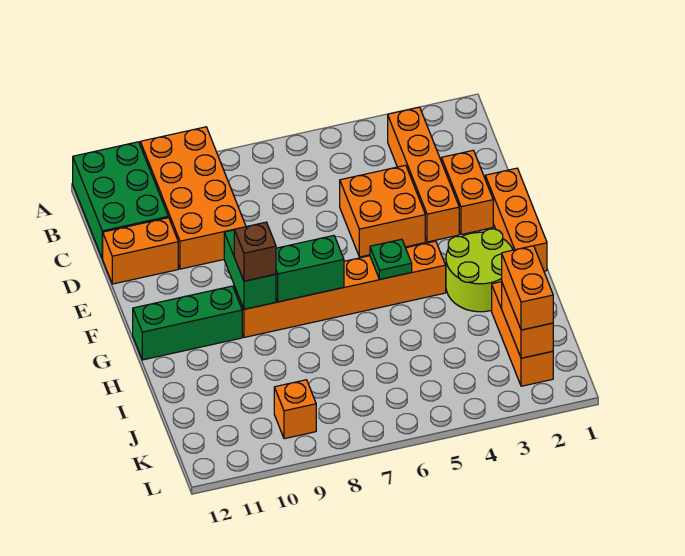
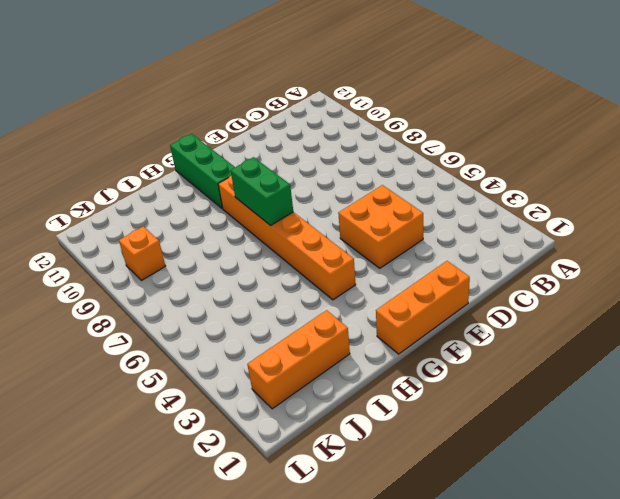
none -> orange brick A9:D10 level 1
none -> green brick A11:C12 level 1
none -> orange brick B3:E3 level 1

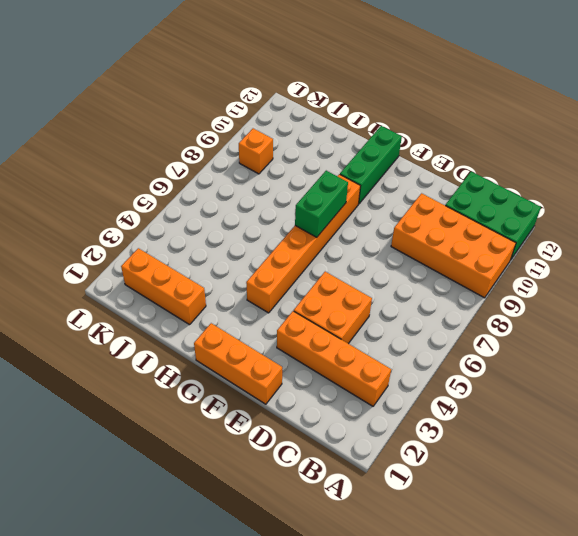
none -> orange brick D2:E2 level 1
none -> orange brick D11:D12 level 1
none -> lime round brick G2:H3 level 1

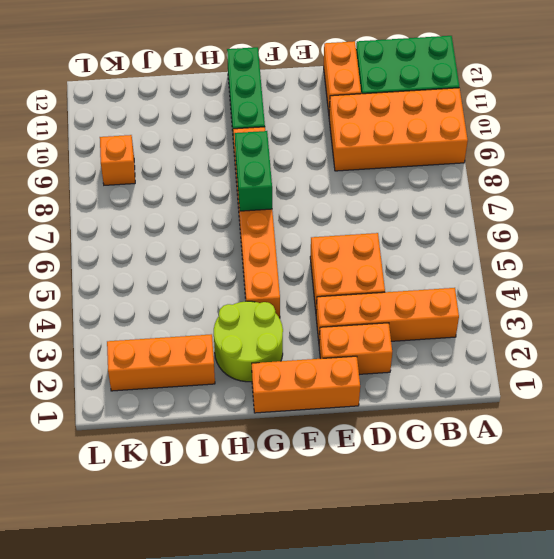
none -> green brick F9:G9 level 2
none -> green plate G5 level 2
none -> orange brick J2:K2 level 2

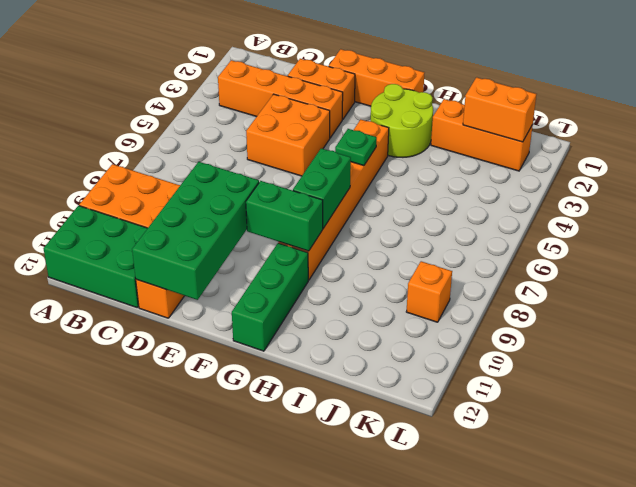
green brick D9:E12 level 2 -> none
none -> brown brick G9 level 3
none -> orange brick J2:K2 level 3

